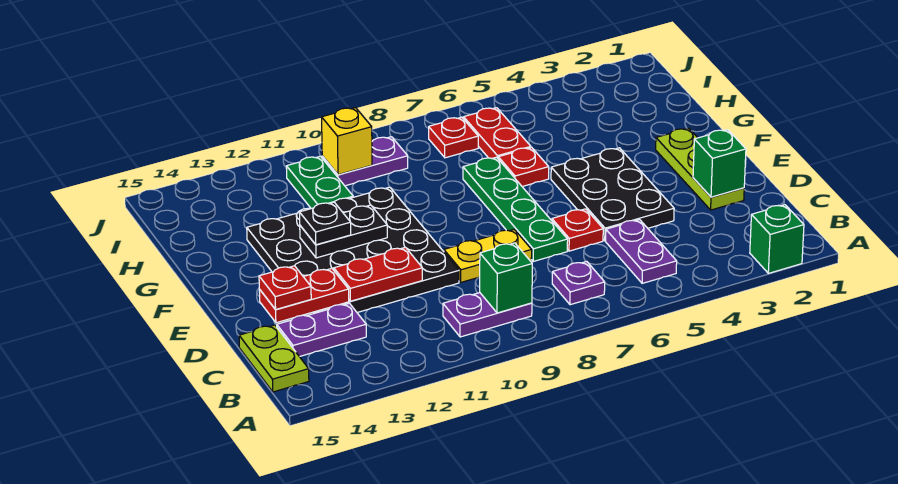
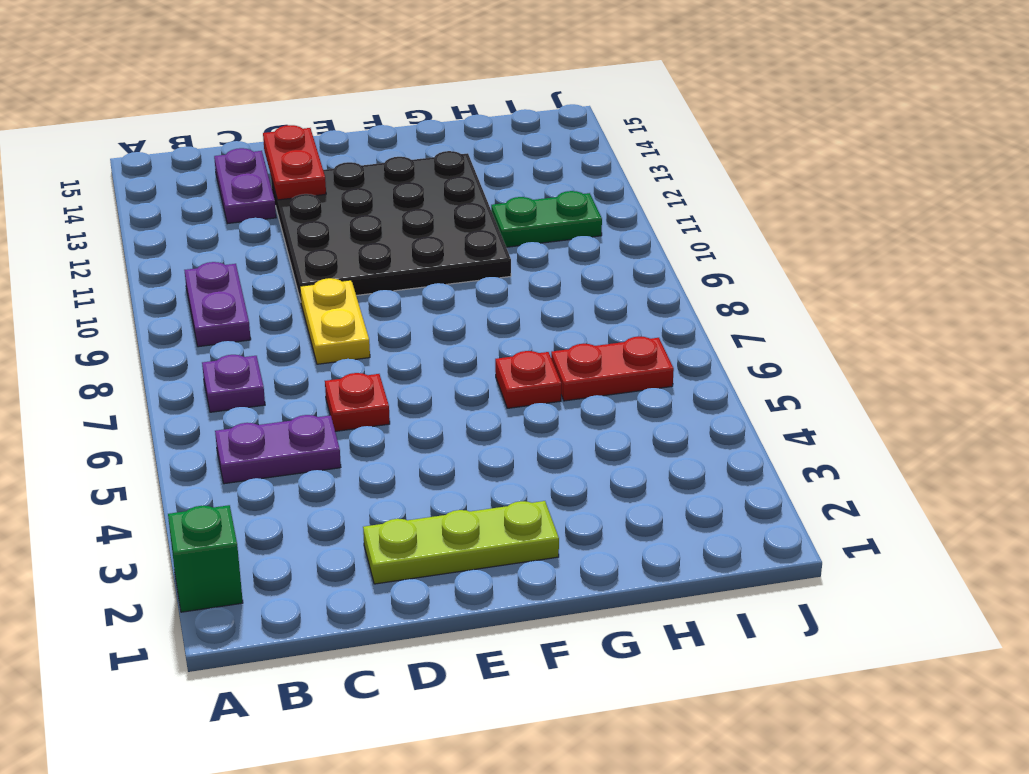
none -> lime plate B15:C15 level 1
none -> black plate D4:F5 level 1
none -> green plate D7:G7 level 1

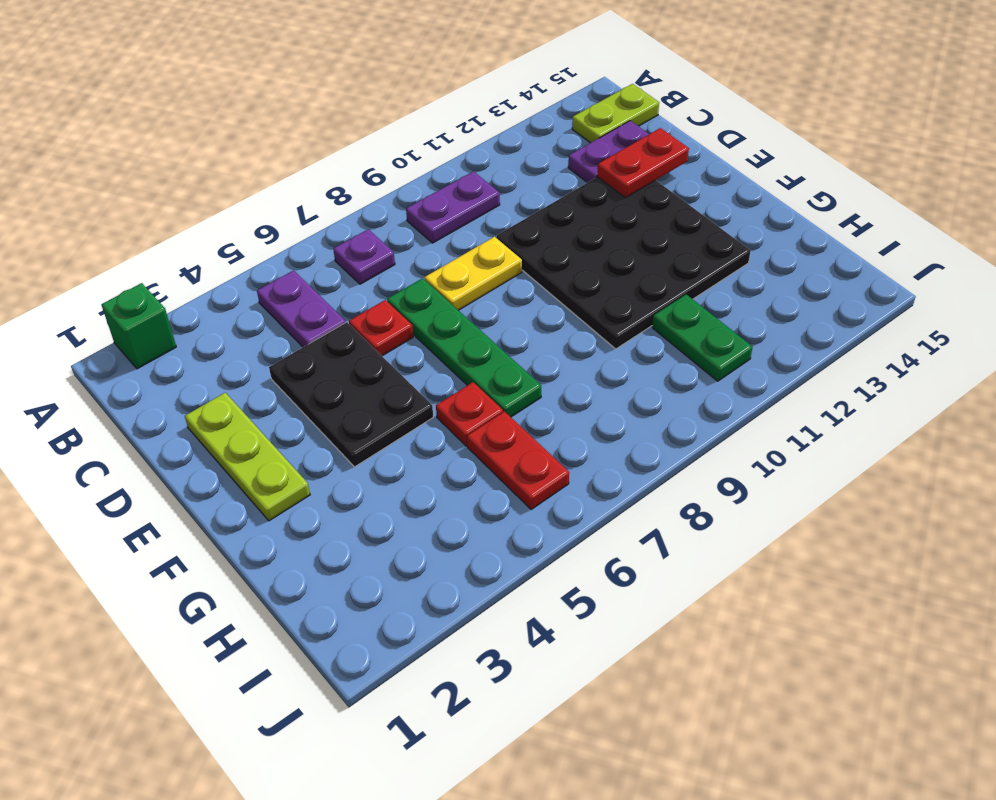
lime plate B14:B15 level 1 -> lime plate B15:C15 level 1
none -> red plate I7 level 1
none -> purple plate I9:I10 level 1
none -> green brick B9 level 2

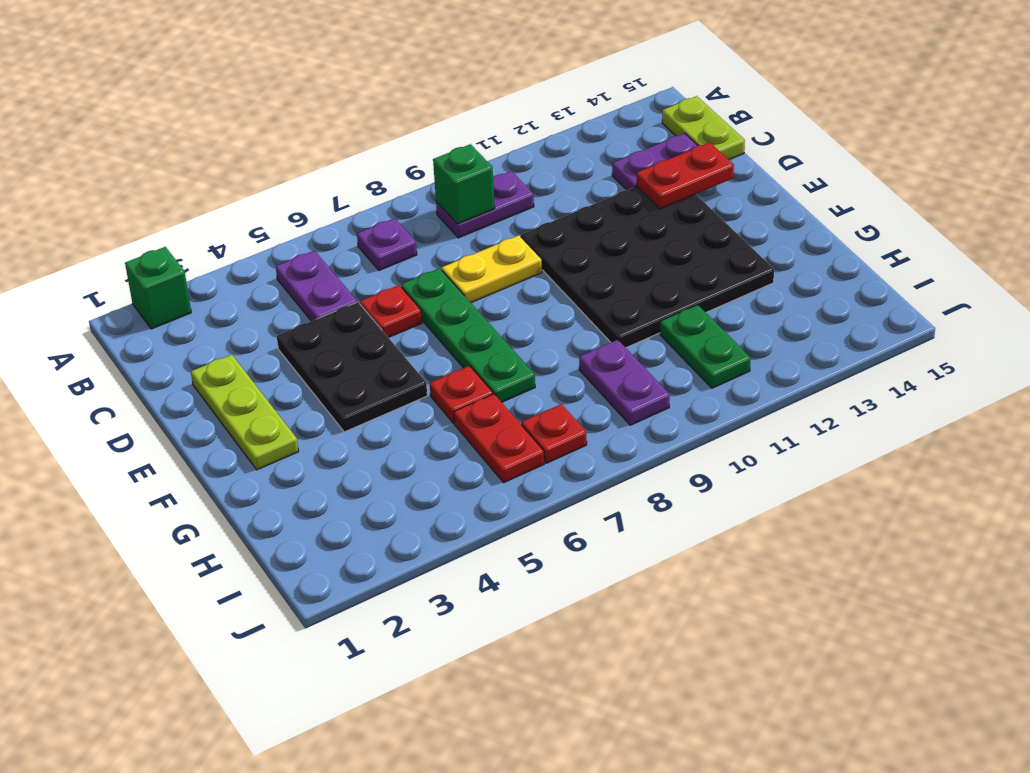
purple plate H9:I9 level 1 -> purple plate I9:I10 level 1
none -> green brick D2 level 2
none -> red plate D11:D12 level 2
none -> black plate F11:F12 level 2

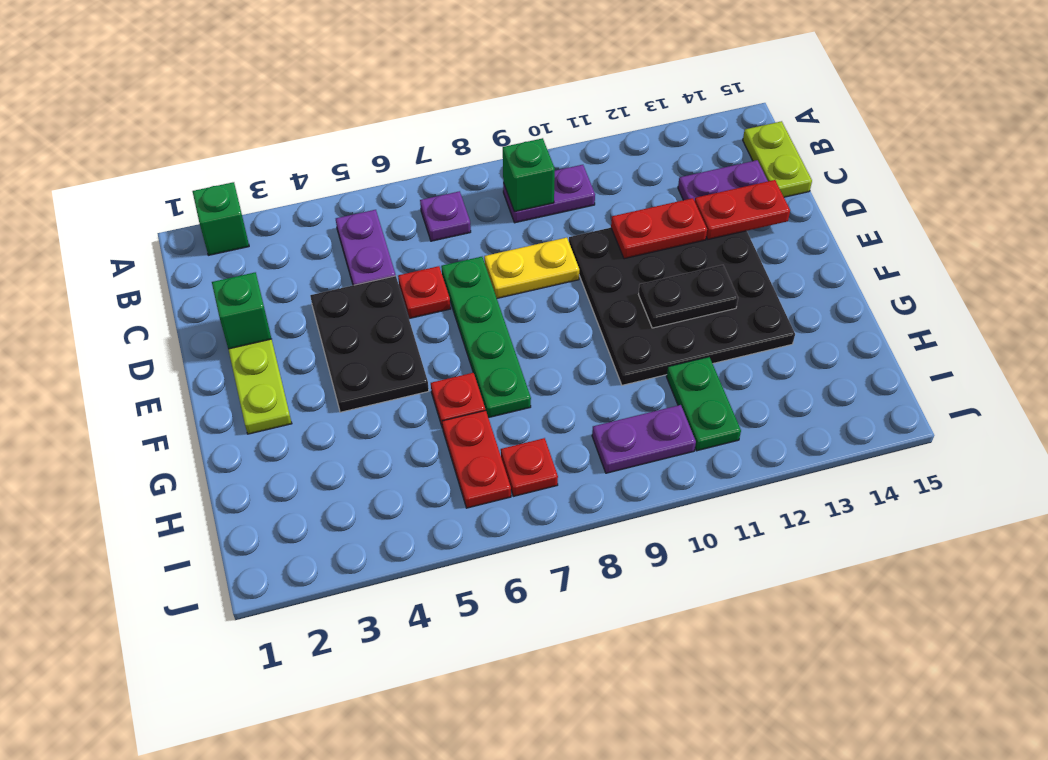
none -> yellow brick I10 level 2
none -> red plate D14 level 3
none -> black plate F12 level 3

